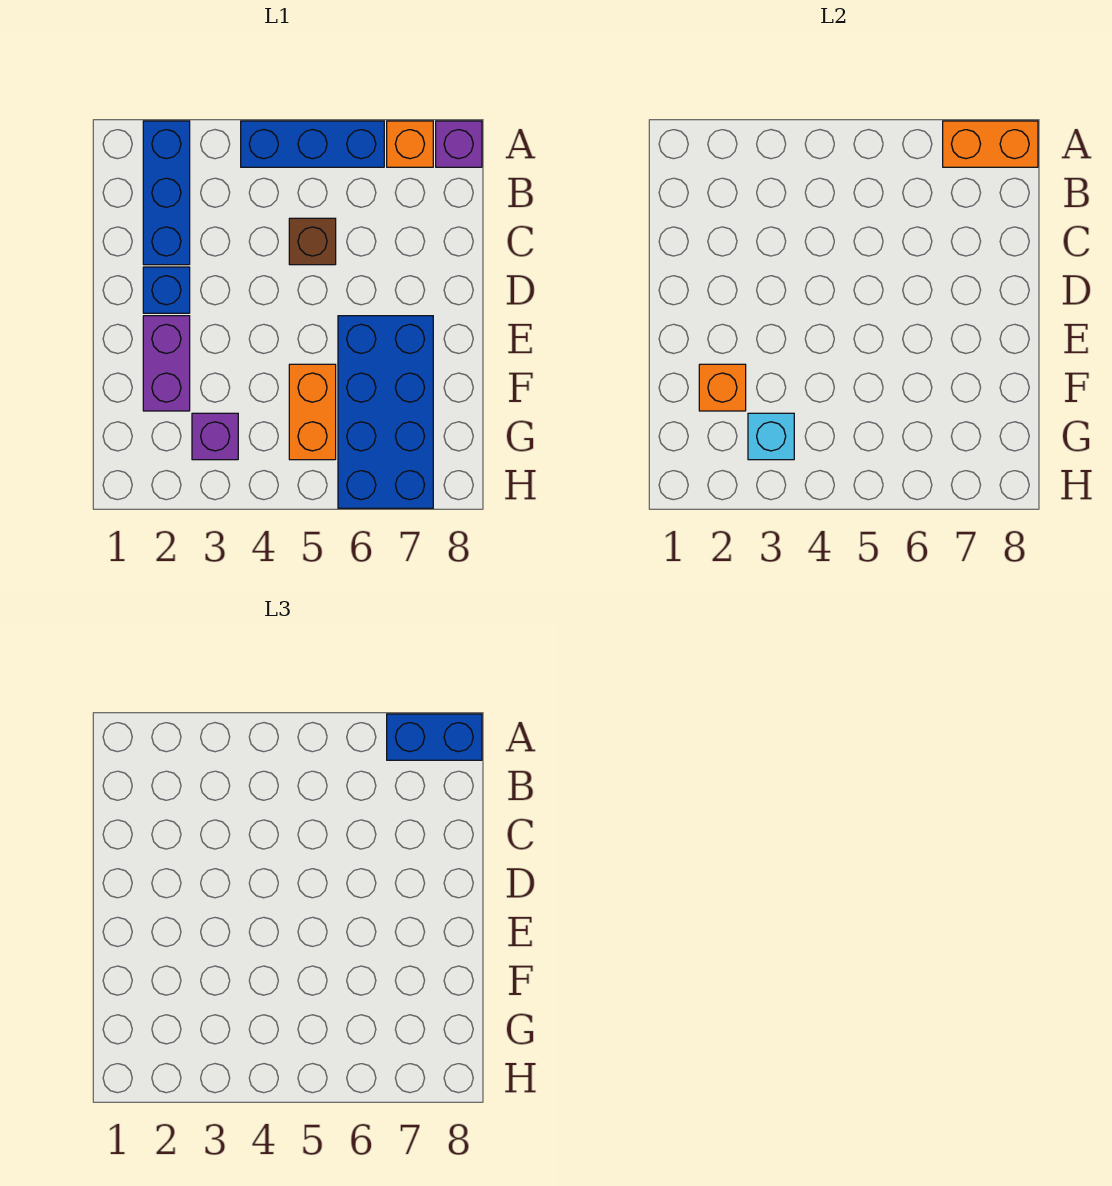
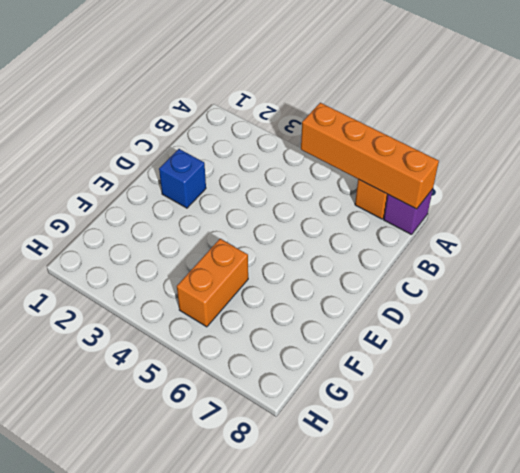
orange brick A5:A8 level 2 -> orange brick A7:A8 level 2
none -> blue brick A2:C2 level 1
none -> blue brick A4:A6 level 1
none -> brown brick C5 level 1

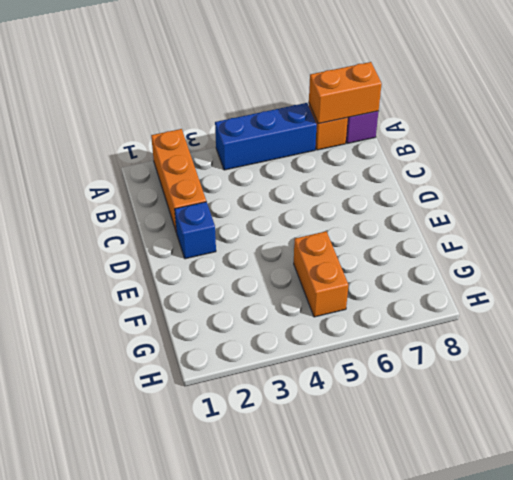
orange brick A2:C2 level 1 -> blue brick A2:C2 level 1
none -> brown brick C5 level 1
none -> purple brick E2:F2 level 1
none -> blue brick E6:H7 level 1

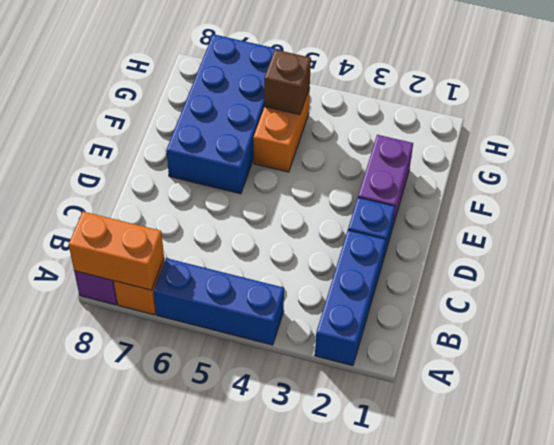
brown brick G5 level 2 -> brown brick C5 level 1
none -> purple brick G3 level 1
none -> orange brick F2 level 2
none -> cyan brick G3 level 2

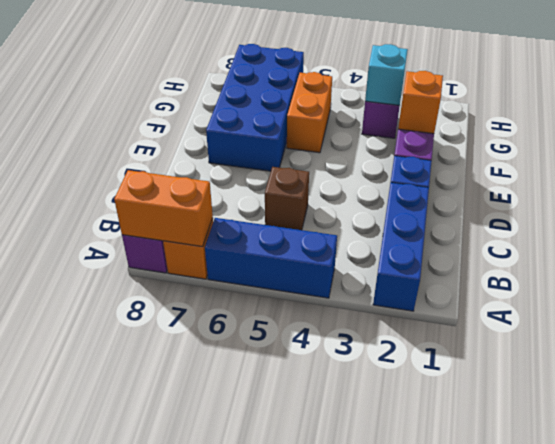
none -> blue brick A7:A8 level 3

